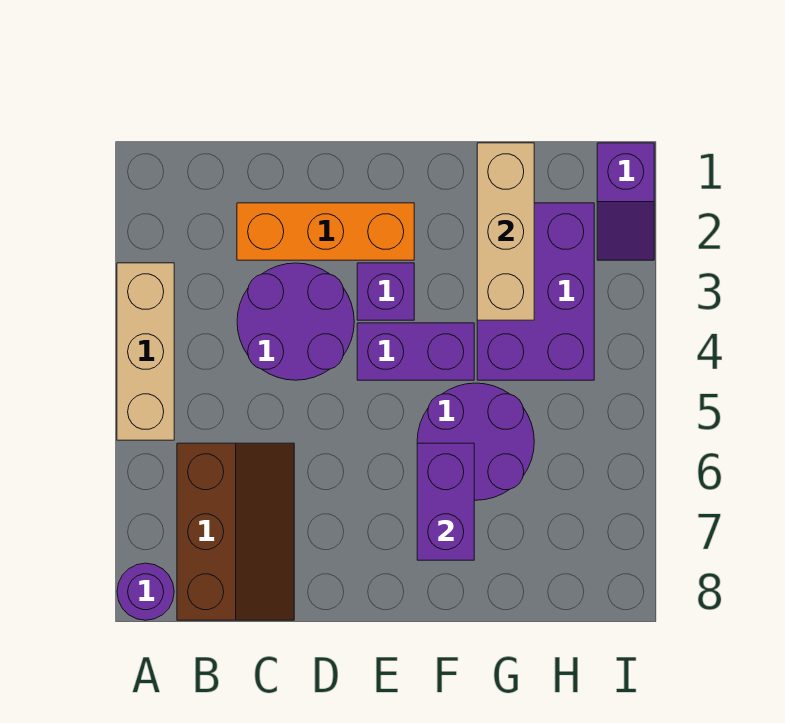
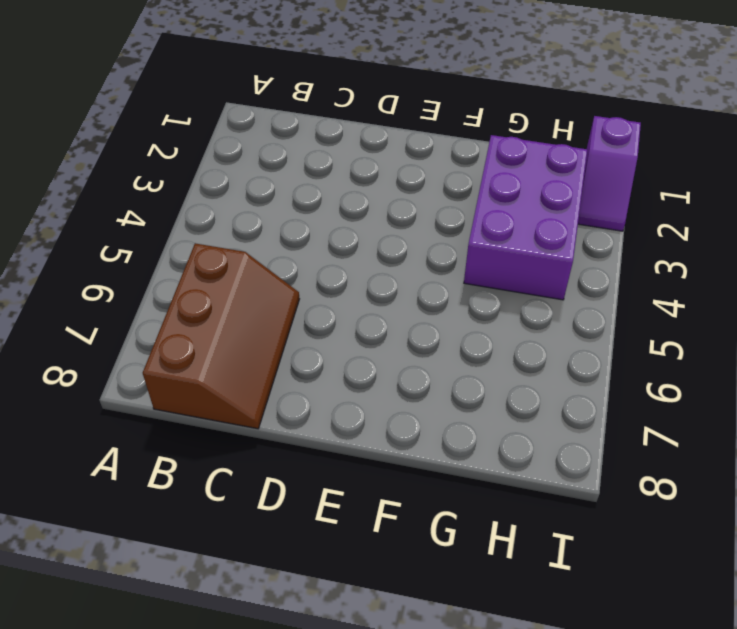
none -> tan brick A3:A5 level 1
none -> purple round brick A8 level 1
none -> orange brick C2:E2 level 1

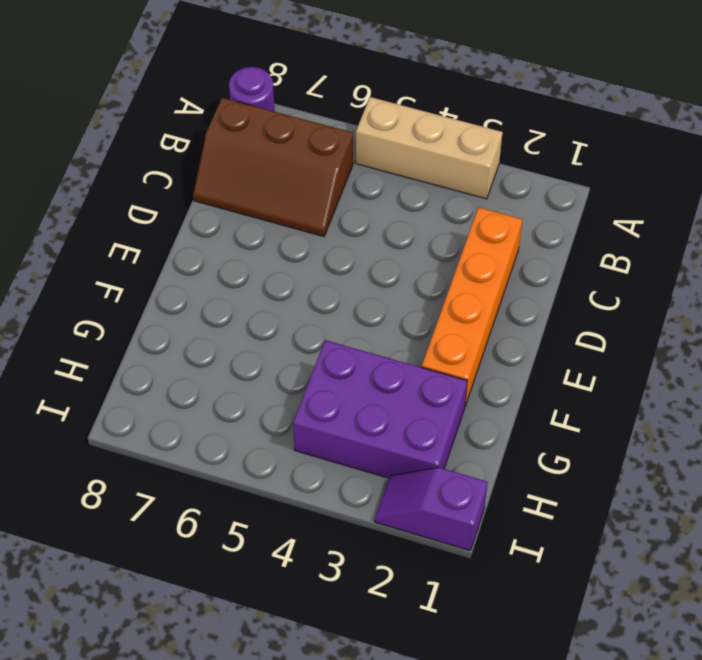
orange brick C2:F2 level 1 -> orange brick C2:E2 level 1
none -> purple round brick C3:D4 level 1
none -> purple brick E3 level 1
none -> purple brick E4:F4 level 1

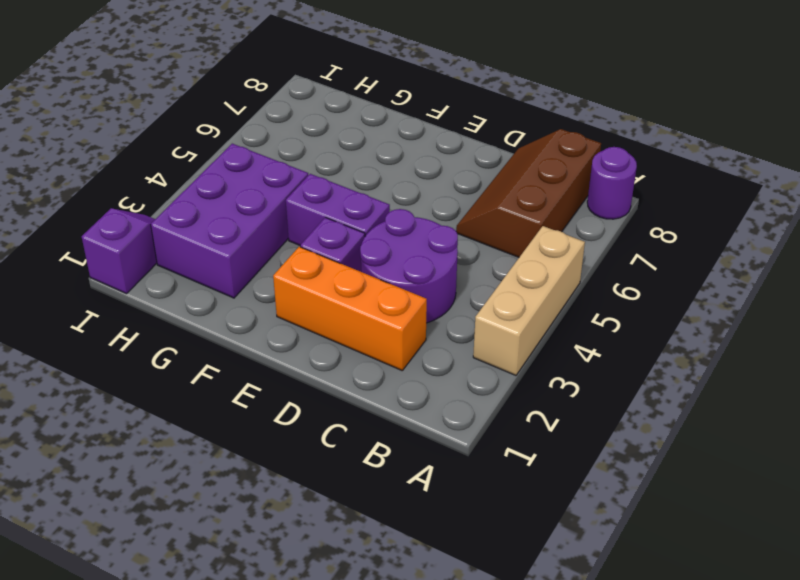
none -> purple round brick F5:G6 level 1
none -> purple brick F6:F7 level 2
none -> tan brick G1:G3 level 2

